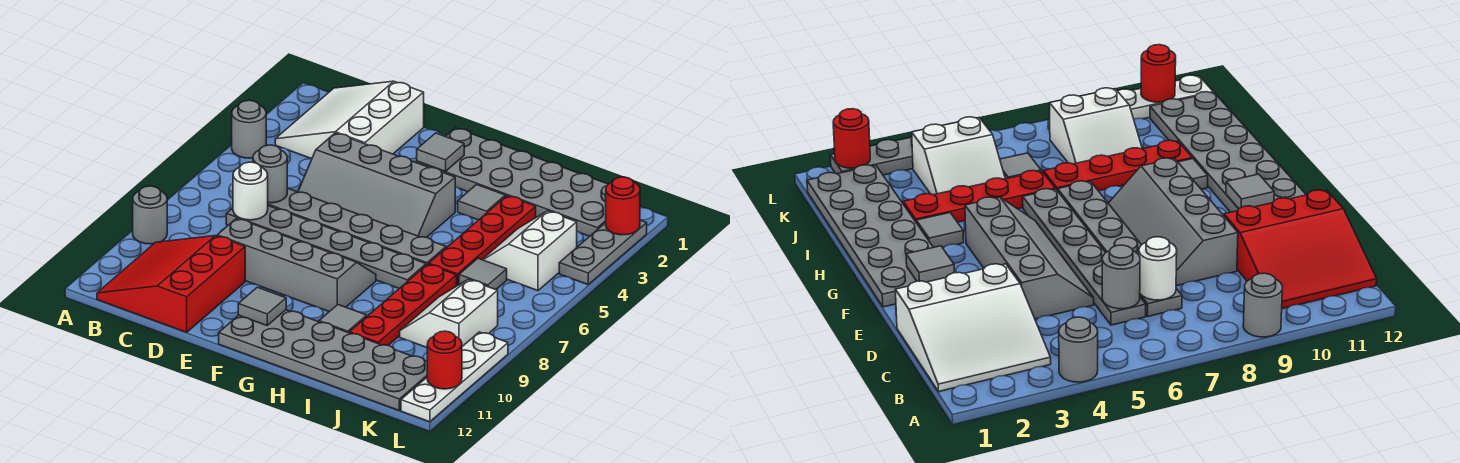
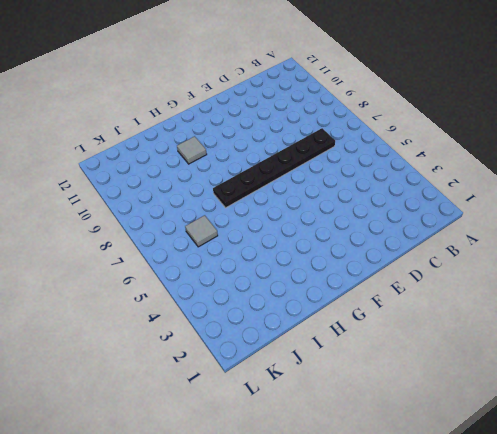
black plate C7:H7 level 1 -> grey plate C7:H7 level 1
none -> grey round brick A4 level 1
none -> grey round brick A9 level 1
none -> white slope B1:D3 level 1 top D

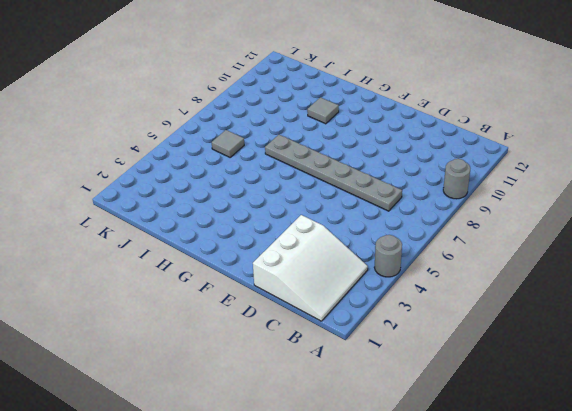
none -> red slope B10:D12 level 1 top D
none -> grey plate C6:H6 level 1
none -> grey slope D4:G5 level 1 top 4

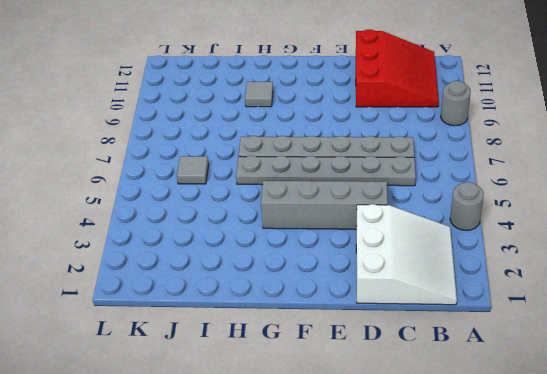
none -> grey slope D8:G9 level 1 top 9
none -> grey plate F1:K2 level 1
none -> grey plate F11:K12 level 1

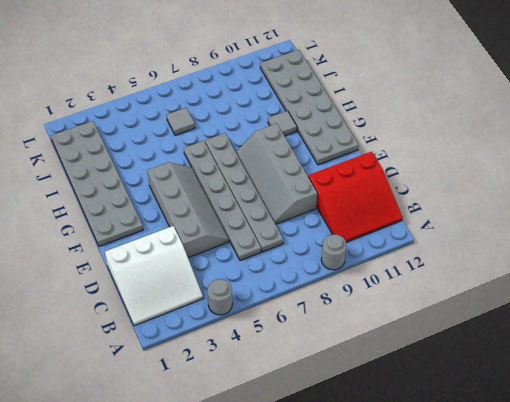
none -> grey tile H3 level 1
none -> red plate I3:I6 level 1
none -> red plate I7:I10 level 1

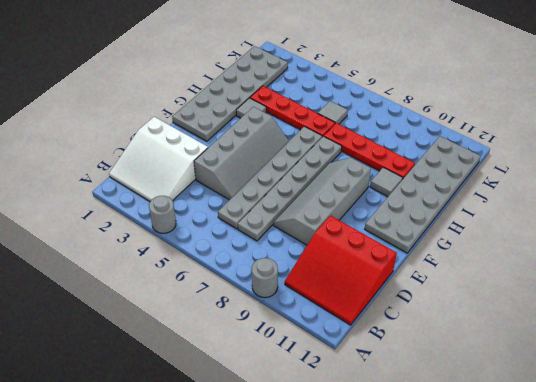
none -> white slope J4:K5 level 1 top K
none -> white slope J8:K9 level 1 top K
none -> grey plate L2:L4 level 1

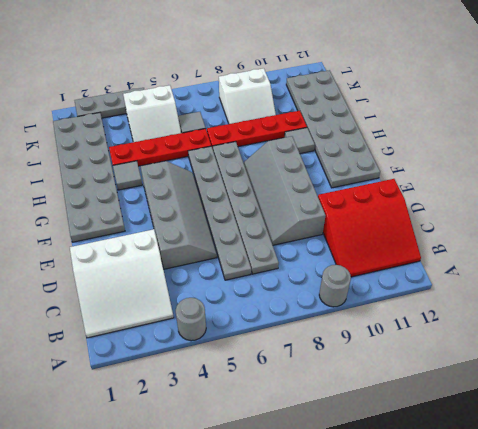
none -> white plate L9:L12 level 1
none -> grey round brick C6 level 2
none -> white round brick C7 level 2

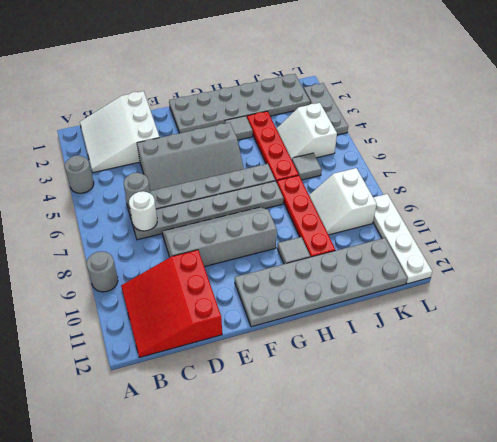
none -> grey tile F2 level 2
none -> grey tile F11 level 2
none -> red round brick L2 level 2

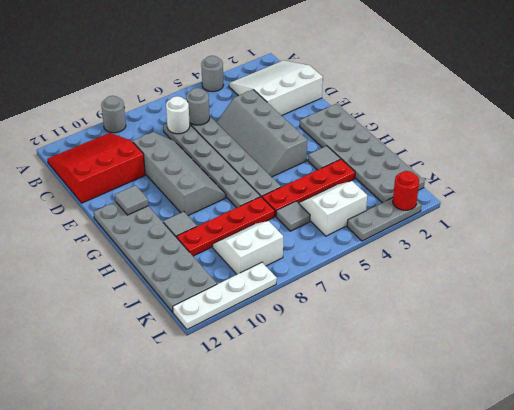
none -> grey tile F2 level 2
none -> red round brick L11 level 2

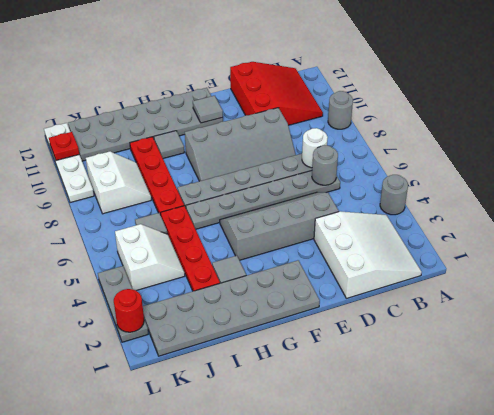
red plate L11 level 2 -> red round brick L11 level 2
none -> grey tile F2 level 2

